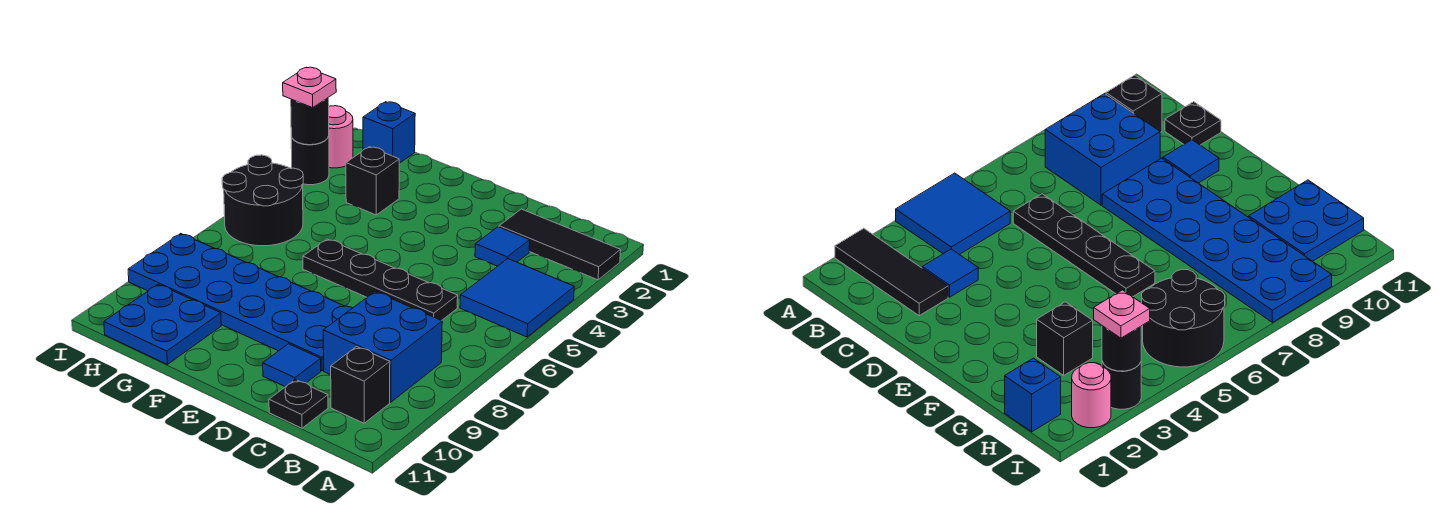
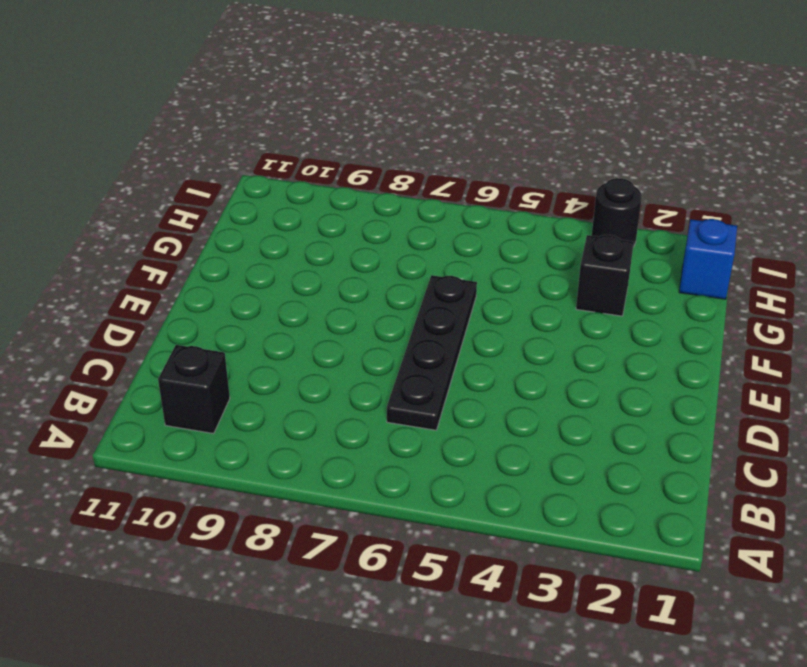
none -> black tile A2:C2 level 1
none -> blue tile A4:B5 level 1
none -> blue brick B8:C9 level 1

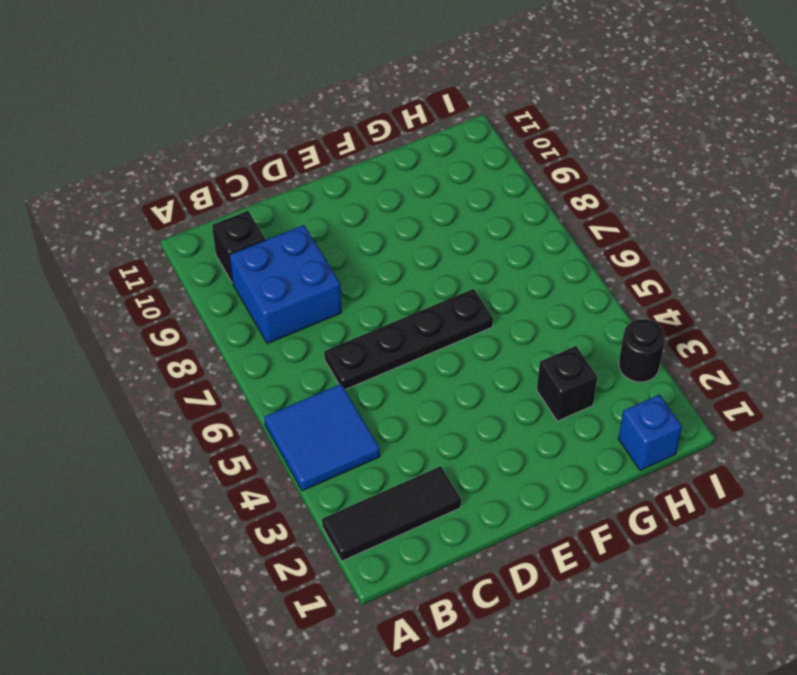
none -> blue tile C3 level 1
none -> black plate C11 level 1
none -> blue plate D8:I9 level 1

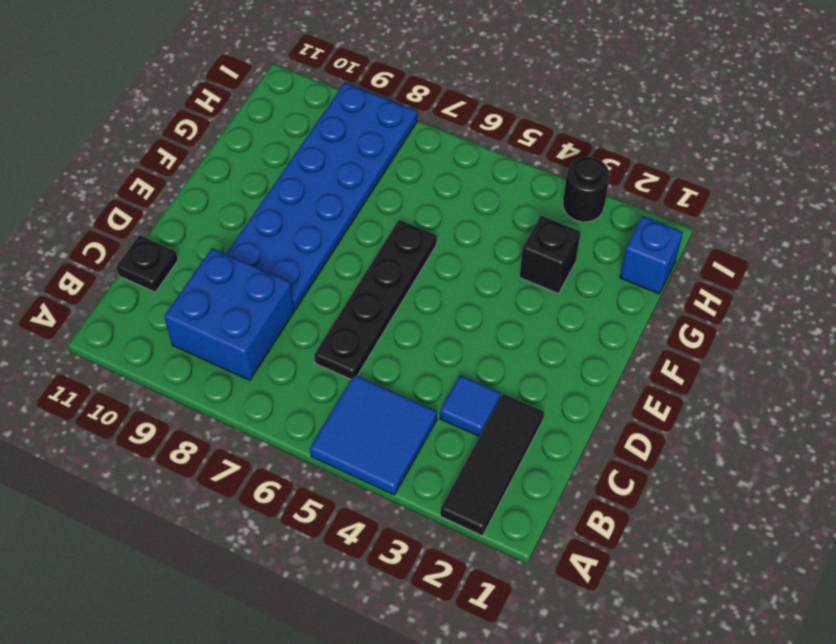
none -> black brick B10 level 1
none -> blue tile D10 level 1
none -> blue plate G10:H11 level 1

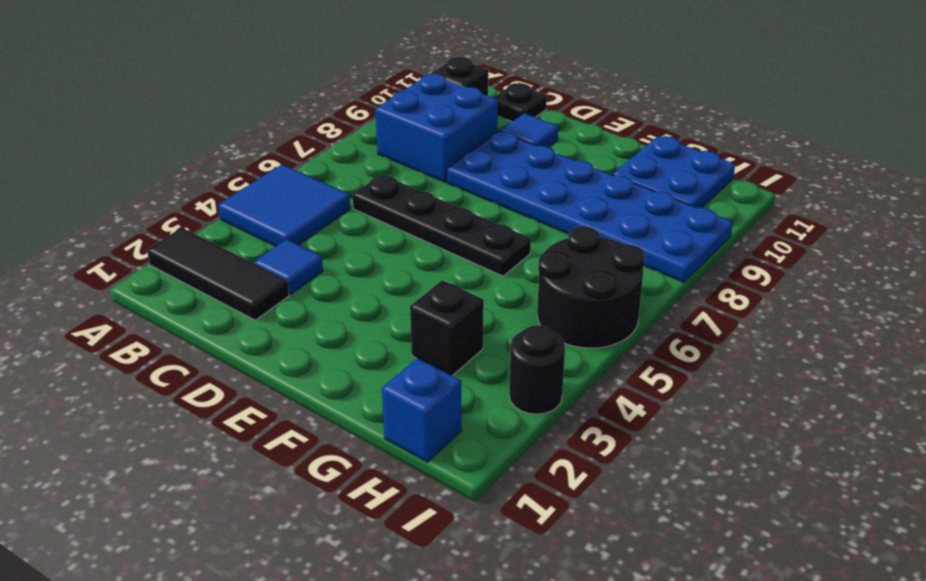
none -> pink round brick I2 level 1
none -> black round brick I3 level 2
none -> pink plate I3 level 3

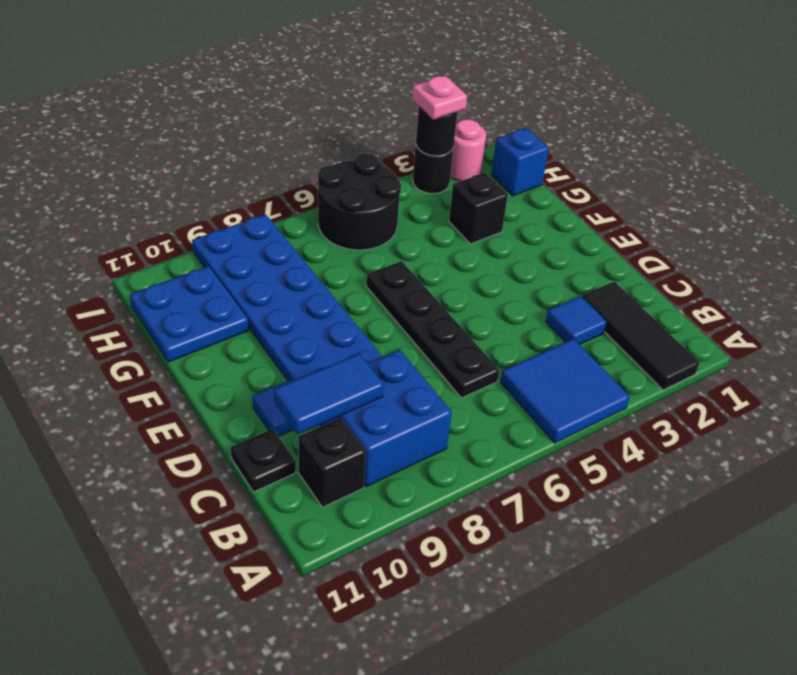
blue tile C9:C10 level 2 -> none

